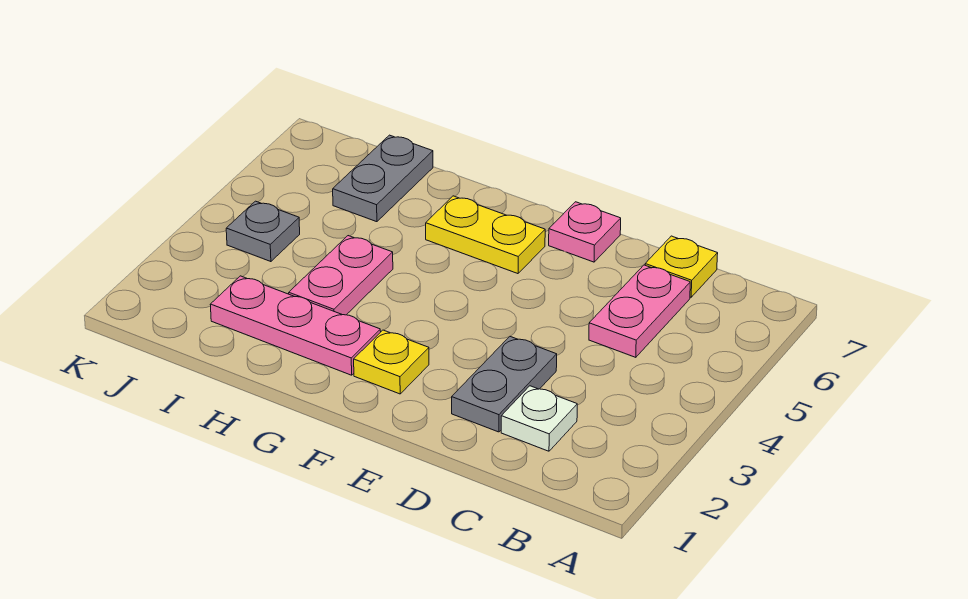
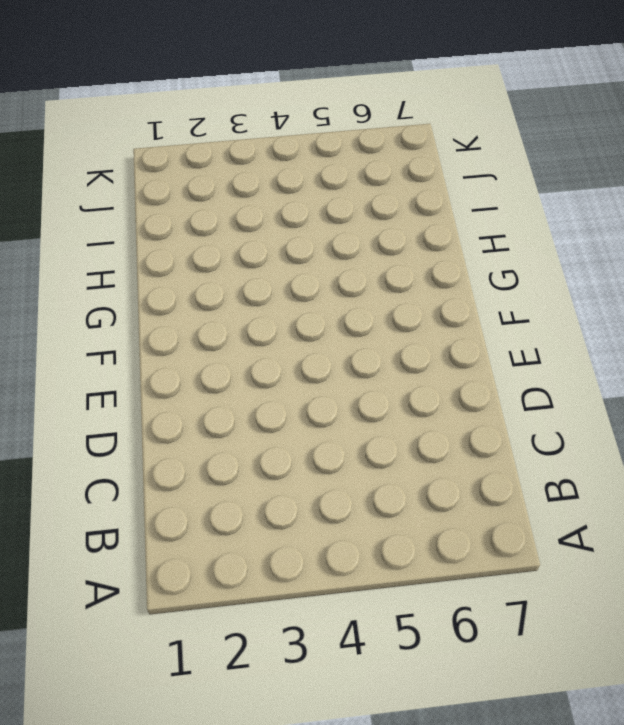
none -> white plate C2 level 1
none -> pink plate C5:C6 level 1

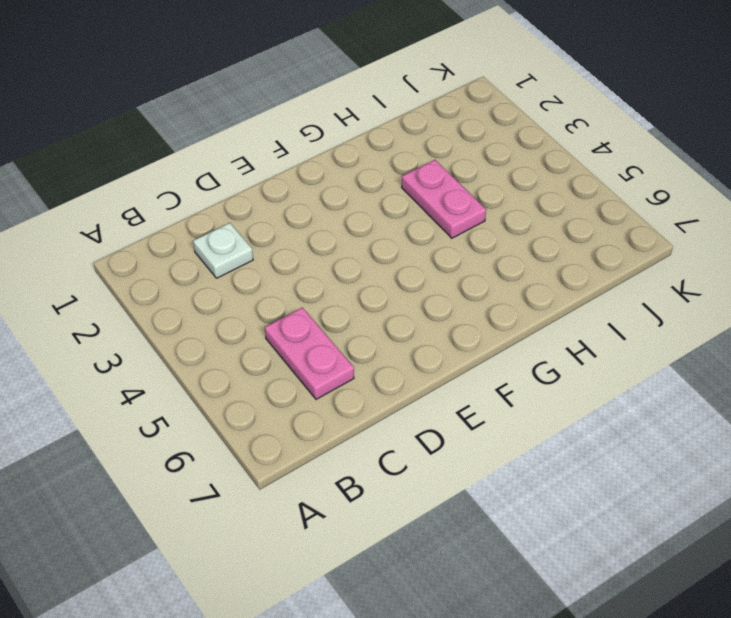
none -> yellow plate C7 level 1
none -> grey plate D2:D3 level 1

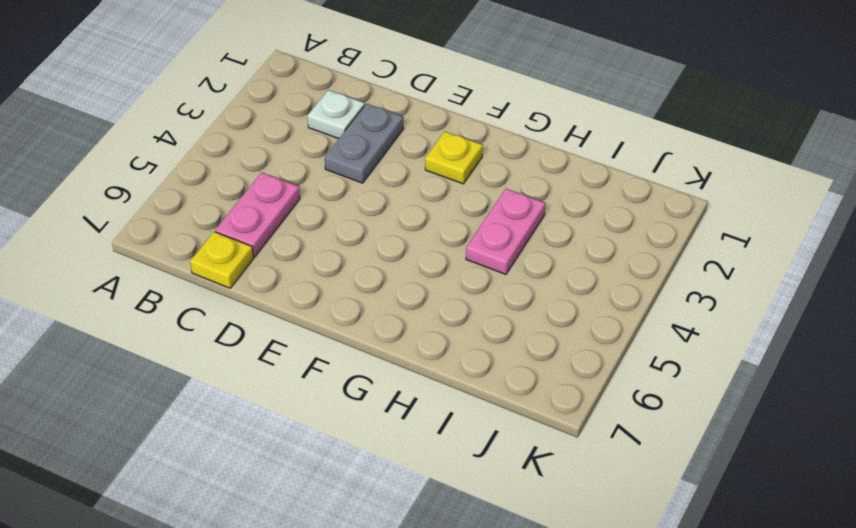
none -> pink plate E7 level 1
none -> yellow plate F6:G6 level 1

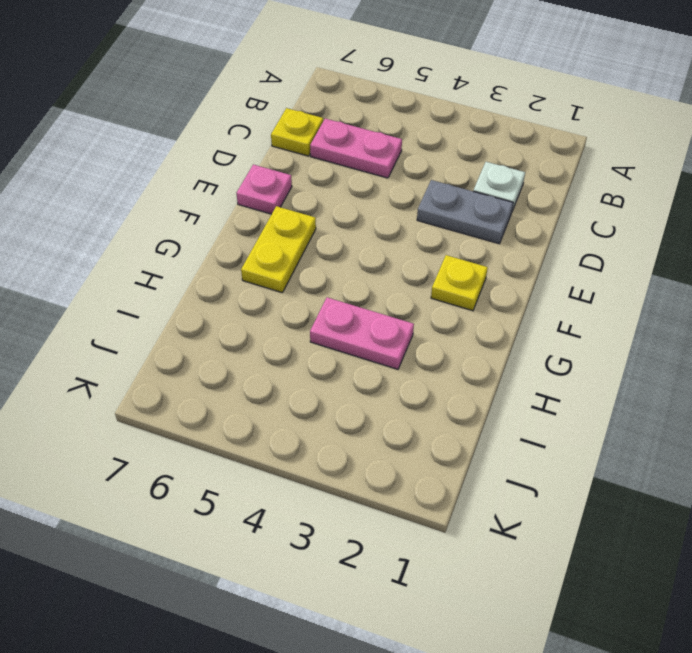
none -> pink plate G2:I2 level 1
none -> grey plate I6:I7 level 1

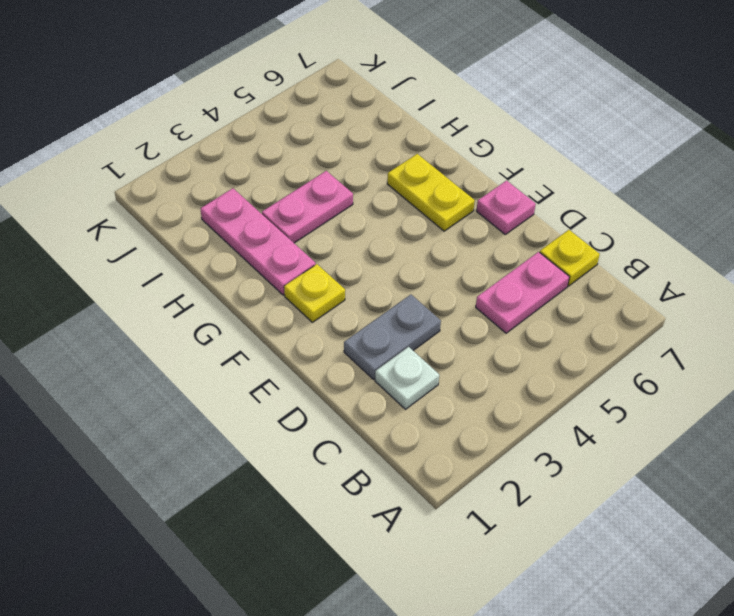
none -> grey plate I6:I7 level 1
none -> grey plate J4 level 1

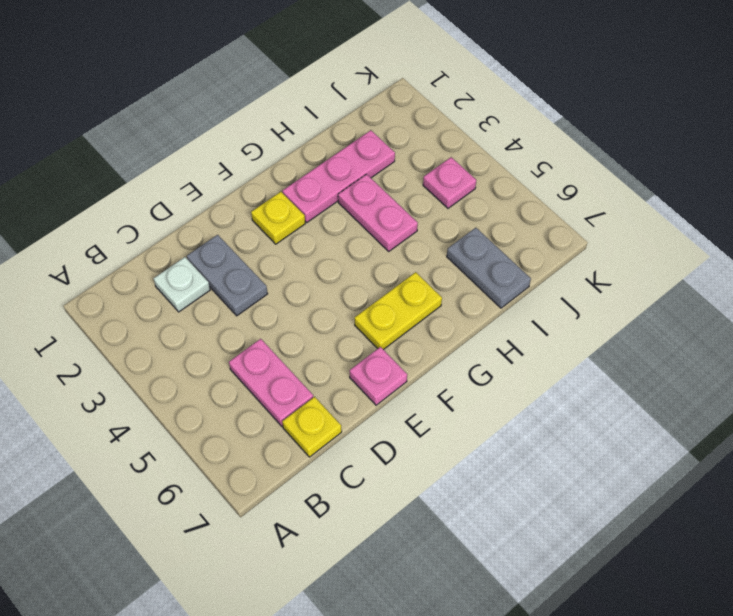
pink plate J4 level 1 -> grey plate J4 level 1

